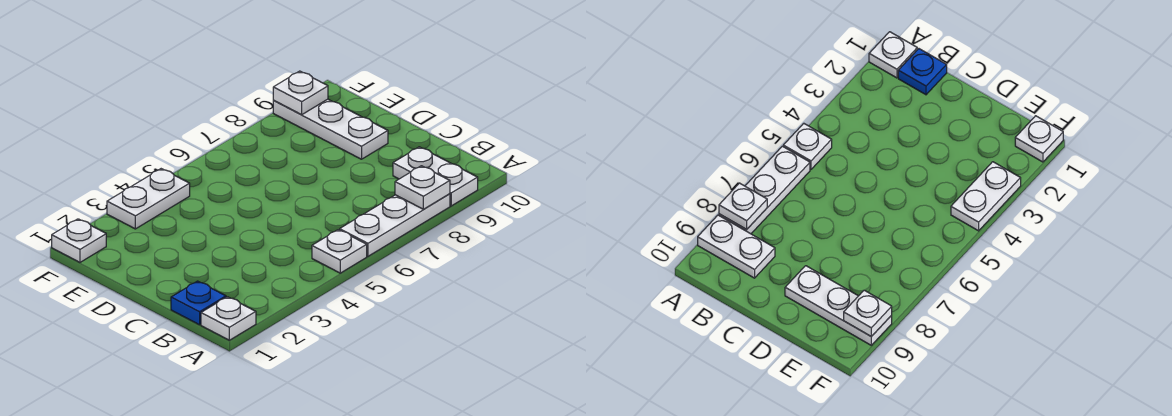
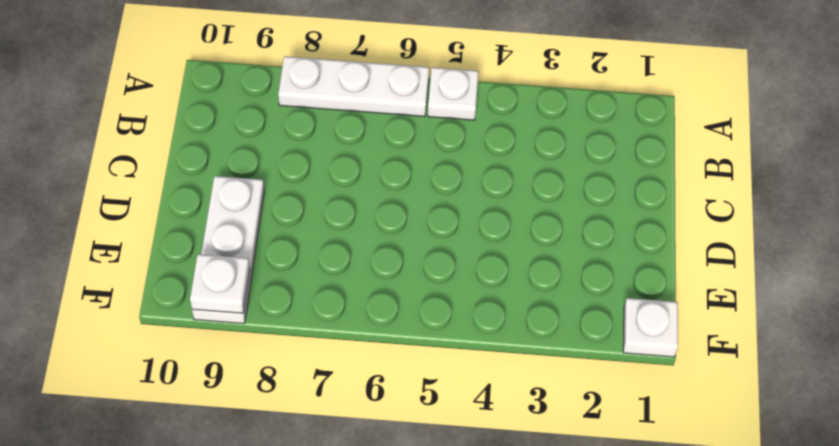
none -> white plate A1 level 1
none -> white plate A9:B9 level 1

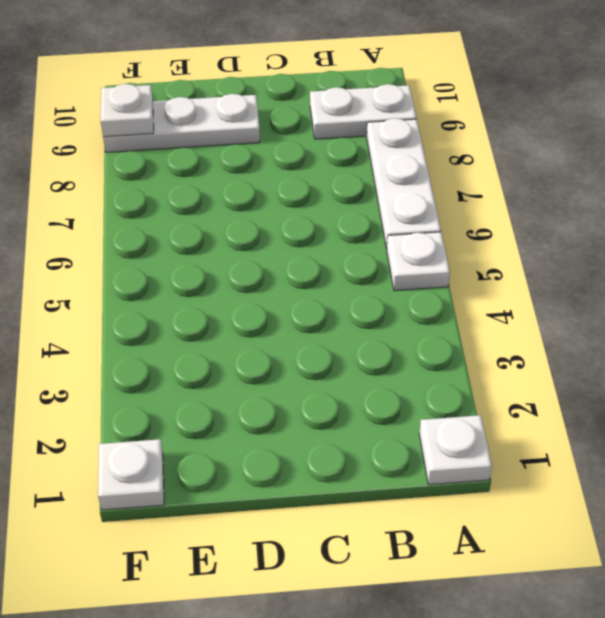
none -> blue plate B1 level 1
none -> white plate F3:F4 level 1

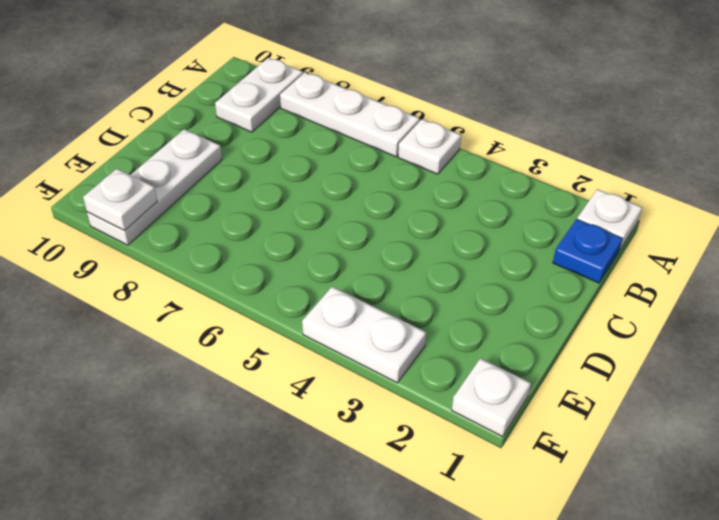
none -> white plate A8 level 2

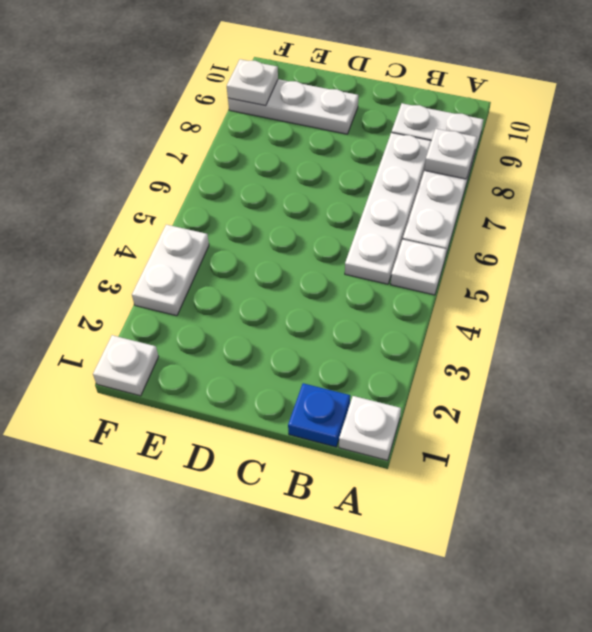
white plate B5:B8 level 1 -> none

